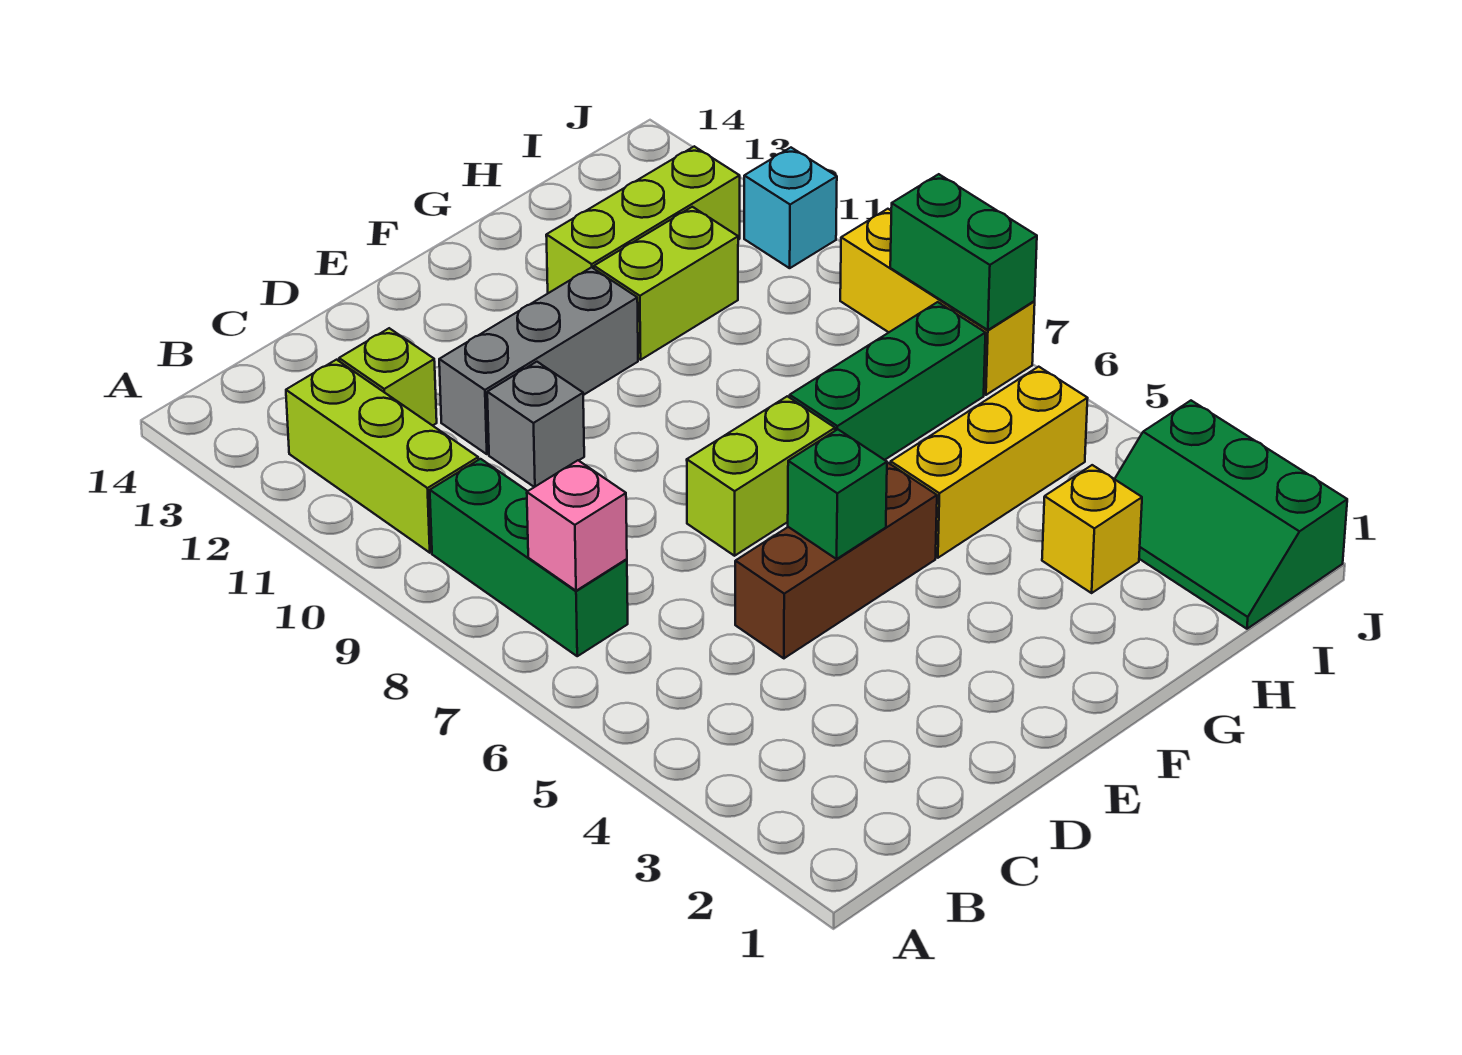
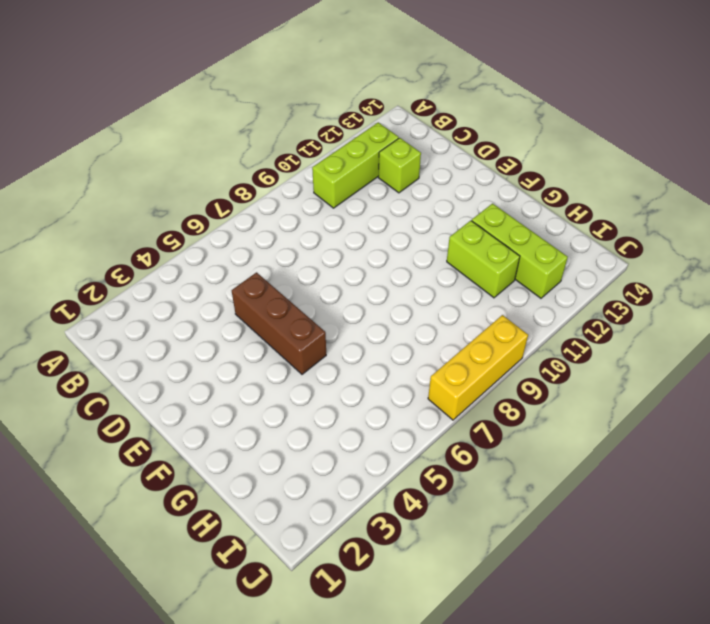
none -> green brick B7:B9 level 1
none -> grey brick D10 level 1
none -> grey brick D11:F11 level 1

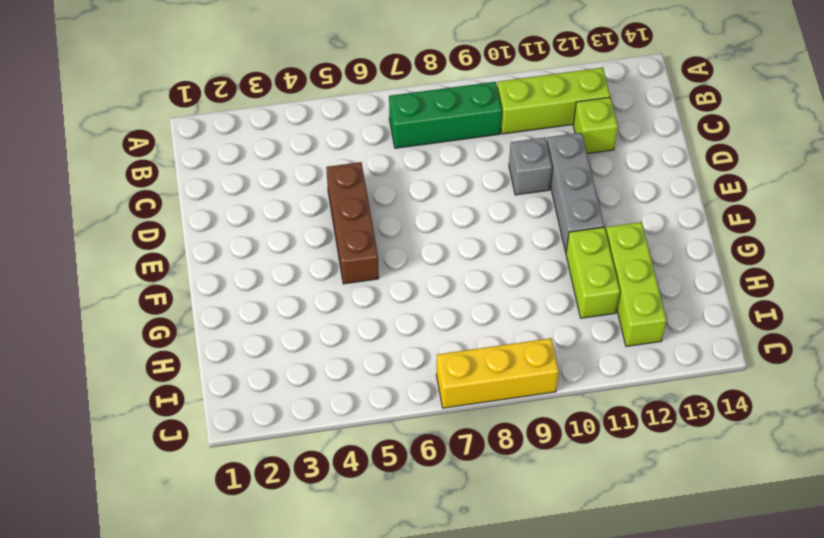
none -> lime brick E7:F7 level 1
none -> yellow brick G5:I5 level 1
none -> green brick G7:I7 level 1

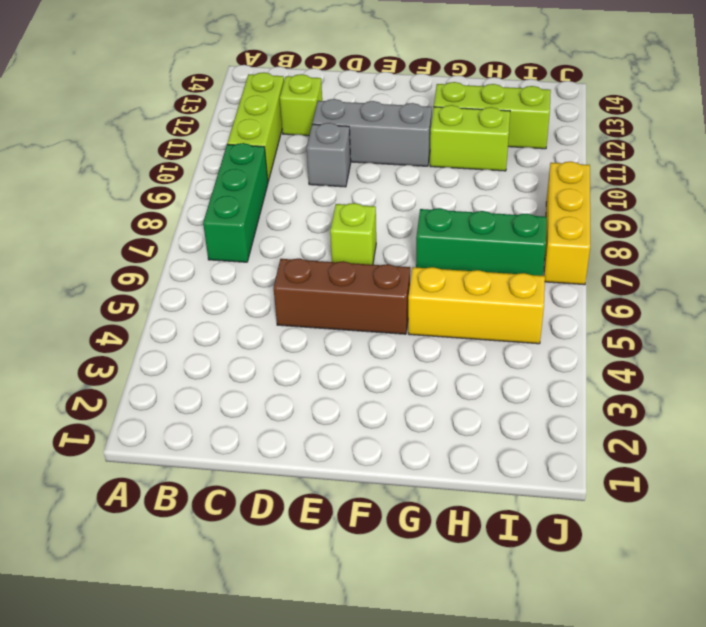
lime brick E7 level 1 -> lime brick E7:F7 level 1
none -> yellow brick H3 level 1
none -> green slope I1:J3 level 1 top J
none -> cyan brick J11 level 1

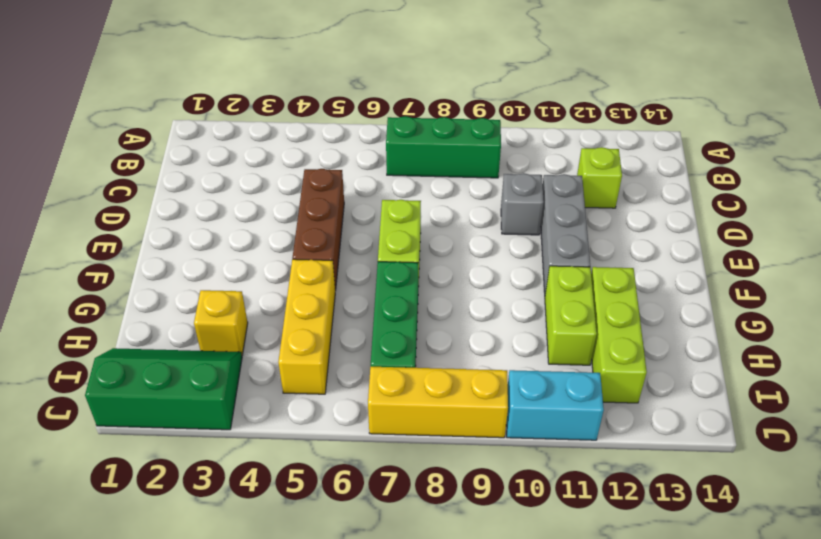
cyan brick J10:J11 level 1 -> cyan brick J11 level 1
none -> lime brick B10:B12 level 1
none -> pink brick B7 level 2
none -> green brick E5 level 2

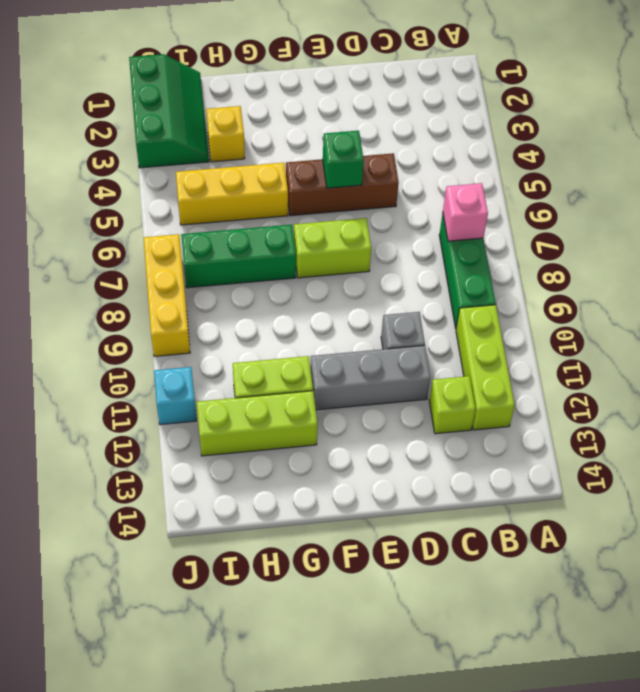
none -> green brick J7:J8 level 2

